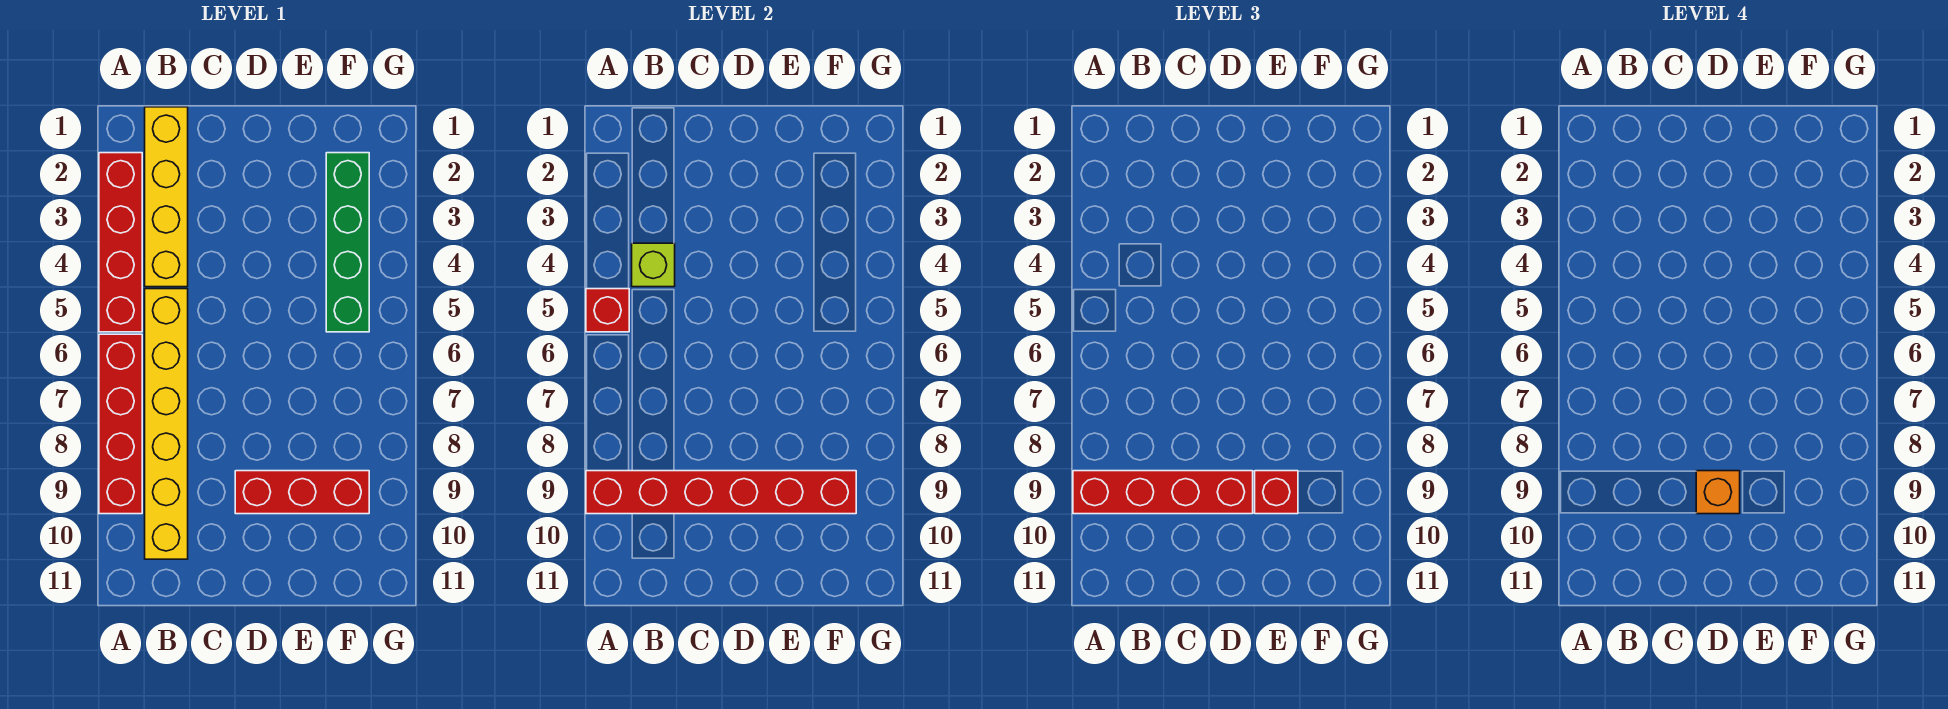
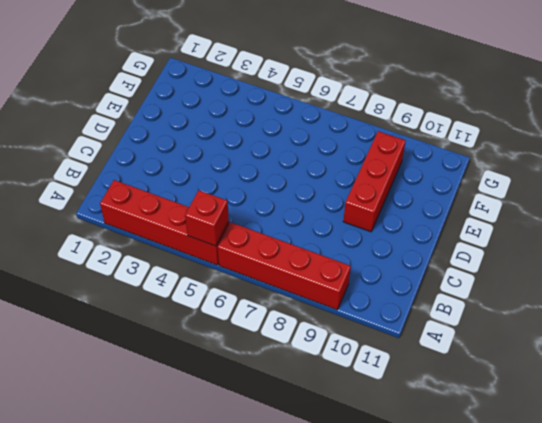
none -> yellow brick B1:B4 level 1
none -> yellow brick B5:B10 level 1
none -> green brick F2:F5 level 1

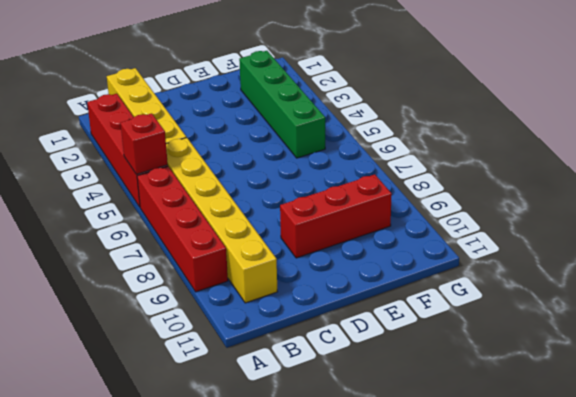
none -> red brick A9:F9 level 2
none -> lime brick B4 level 2
none -> red brick A9:D9 level 3

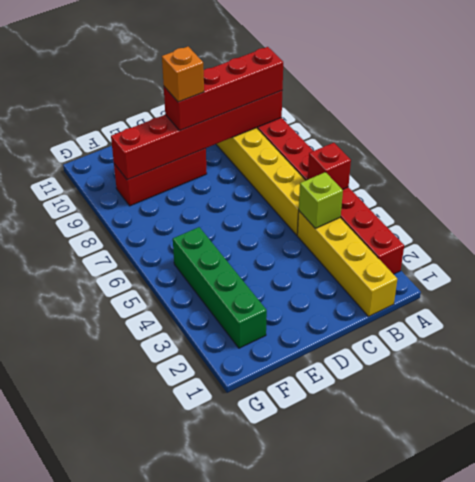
none -> red brick E9 level 3

